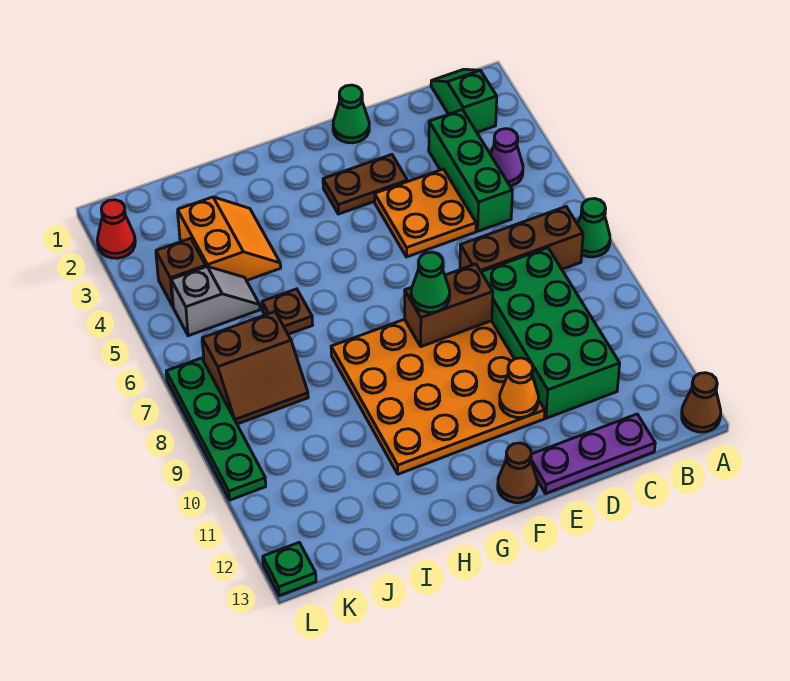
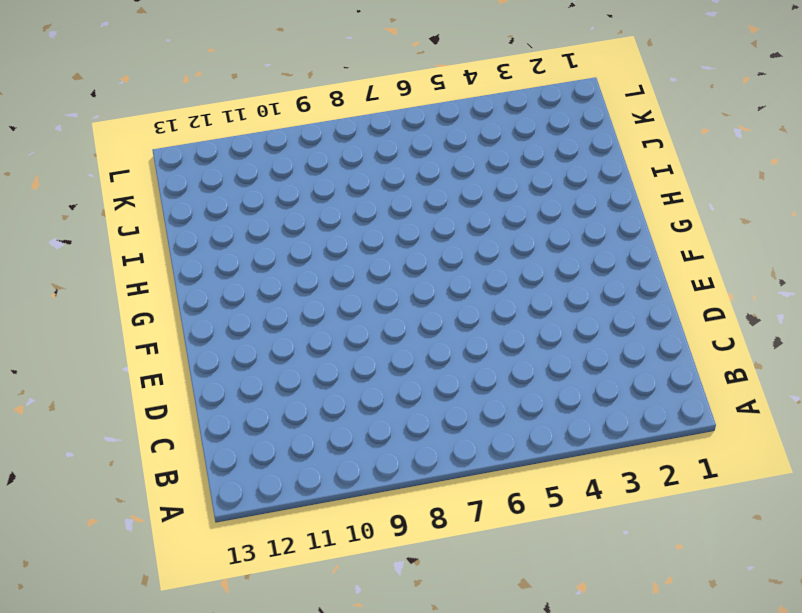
none -> green cone A7 level 1
none -> brown cone A13 level 1
none -> green slope B1:B2 level 1 top 2

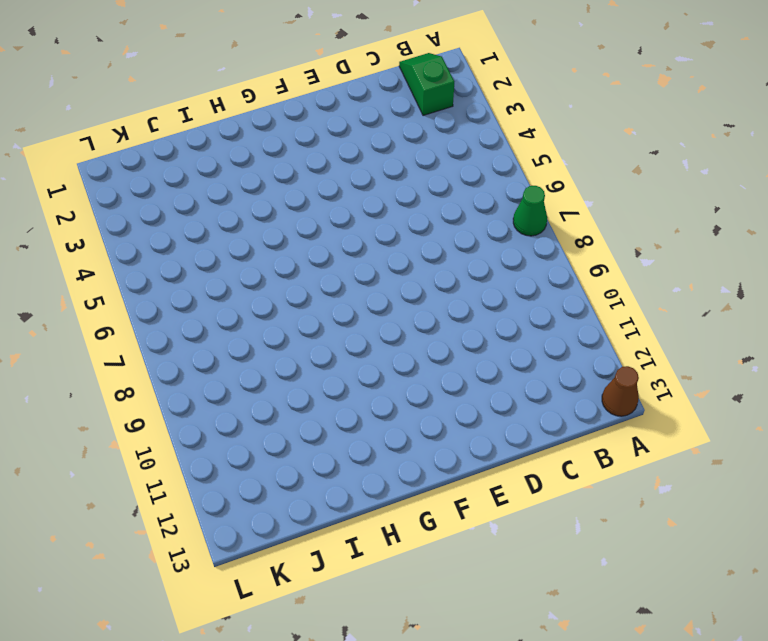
none -> purple cone B4 level 1
none -> brown brick B7:D7 level 1
none -> green brick C3:C5 level 1

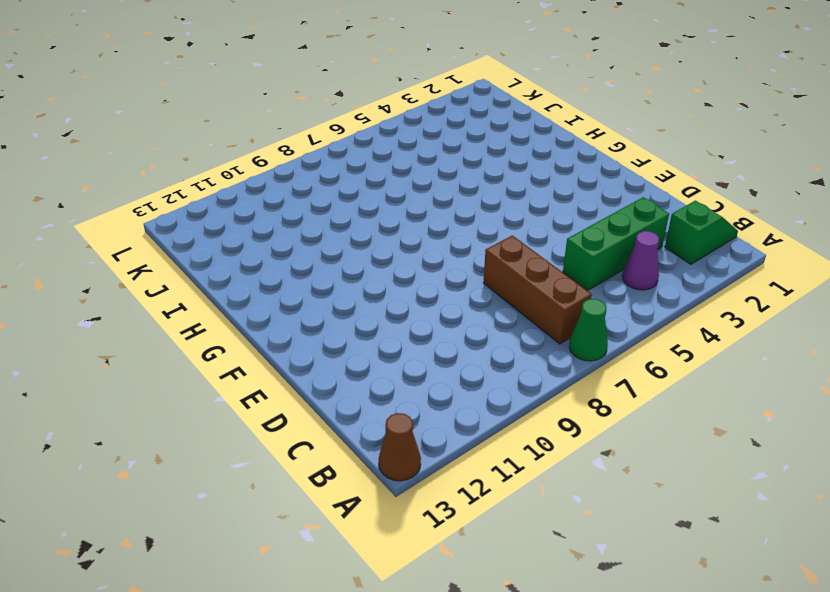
none -> green brick C8:D11 level 1
none -> purple plate C13:E13 level 1
none -> orange plate D4:E5 level 1

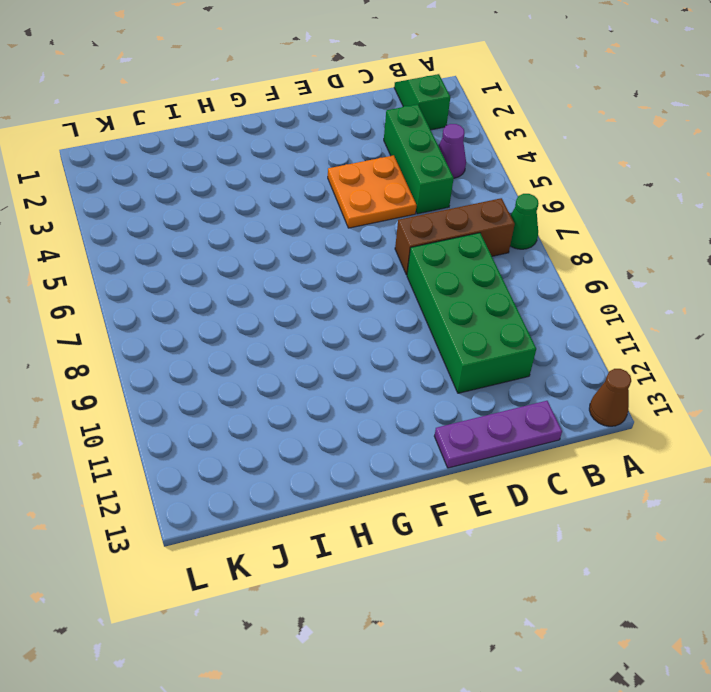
none -> green cone E1 level 1
none -> brown plate E3:F3 level 1
none -> orange plate E8:H11 level 1

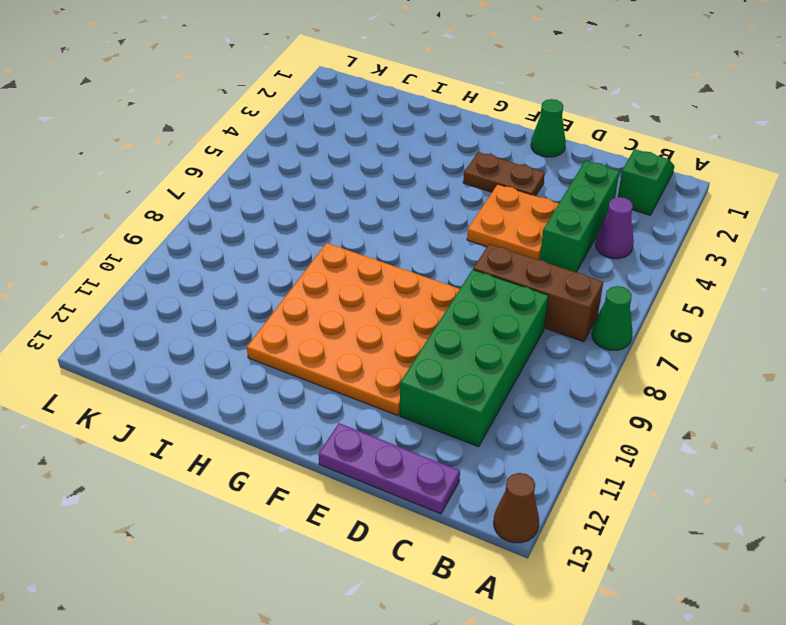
none -> brown cone F13 level 1
none -> orange slope I3:J4 level 1 top J
none -> brown plate I6 level 1

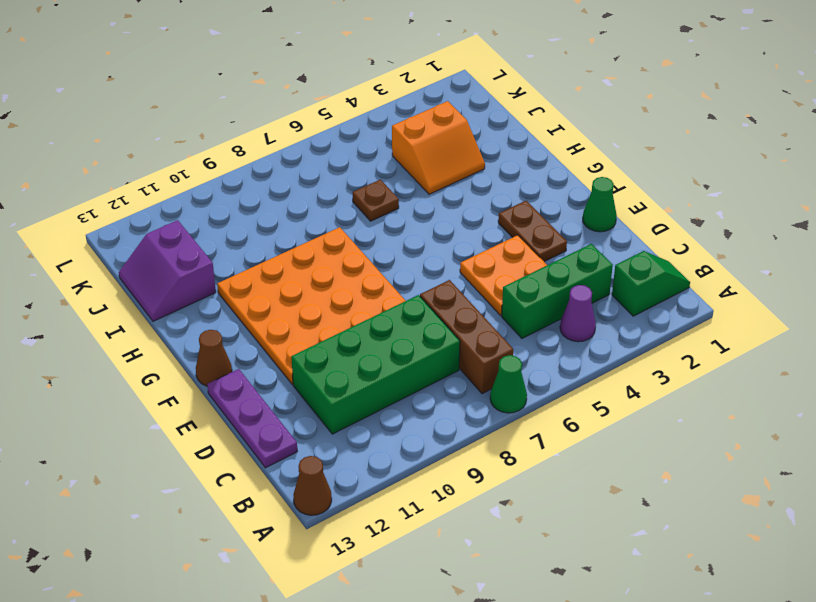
purple slope I12:J13 level 1 top 12 -> none
none -> grey slope J5:K5 level 1 top K
none -> brown slope J7:K8 level 1 top 7
none -> brown brick K4 level 1

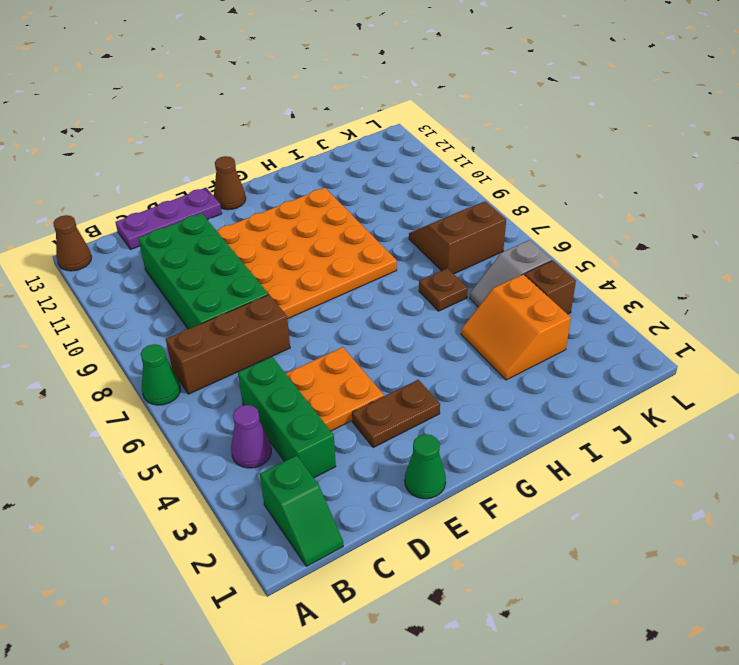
none -> red cone L2 level 1
none -> green plate L7:L10 level 1
none -> green plate L13 level 1

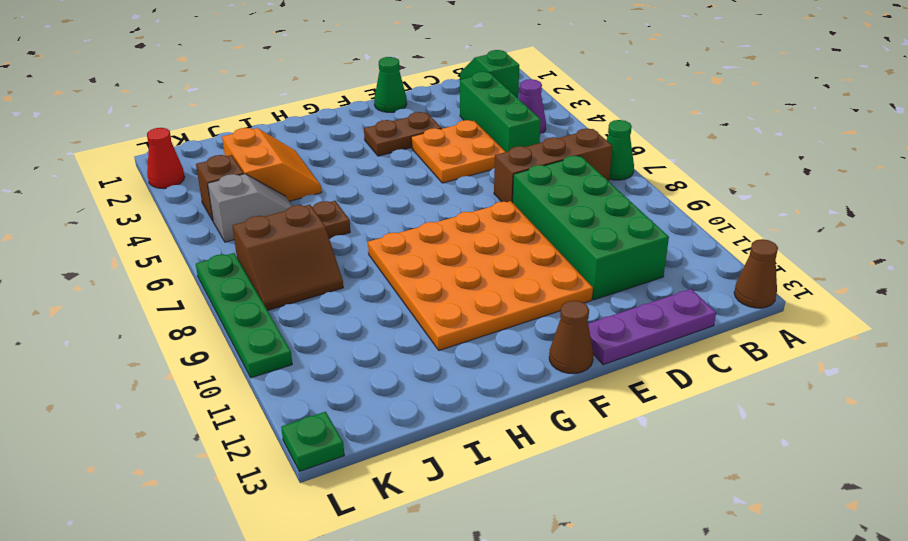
none -> brown brick E8:F8 level 2
none -> orange cone E11 level 2
none -> green cone F8 level 3

